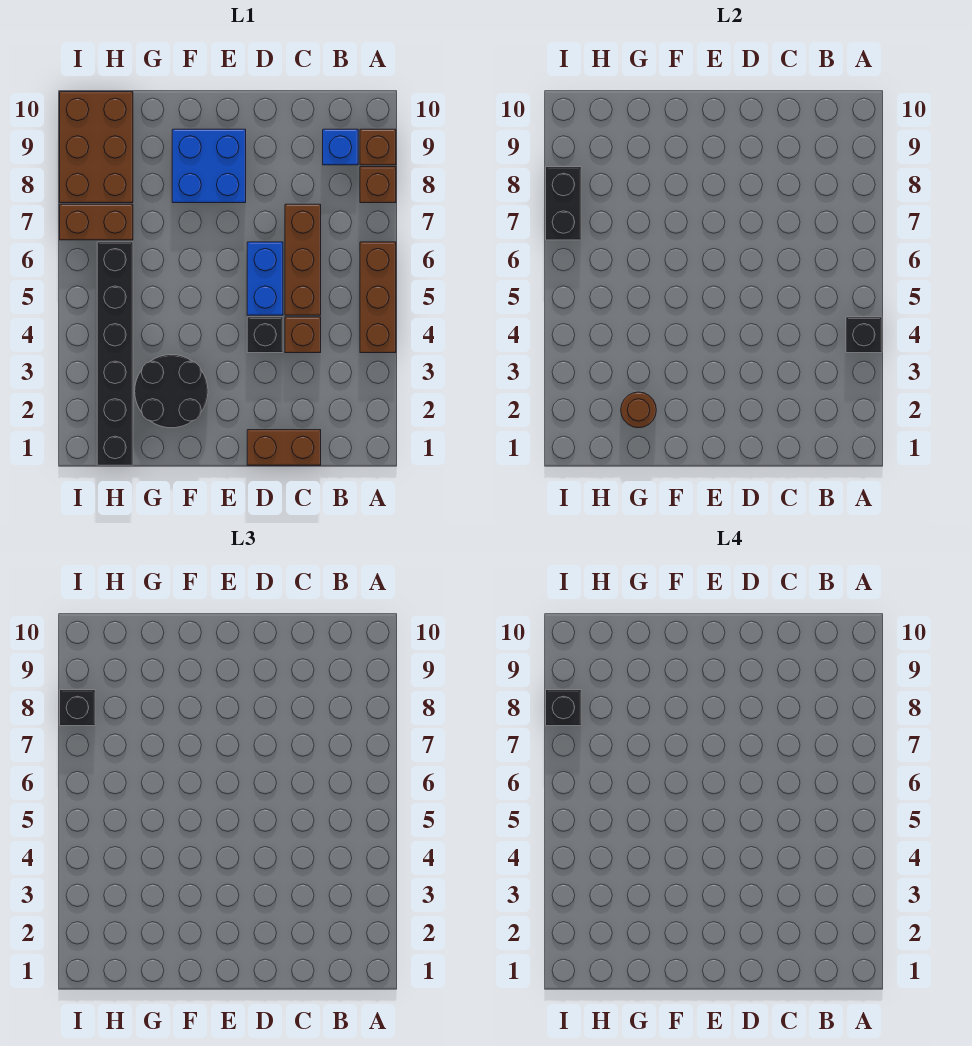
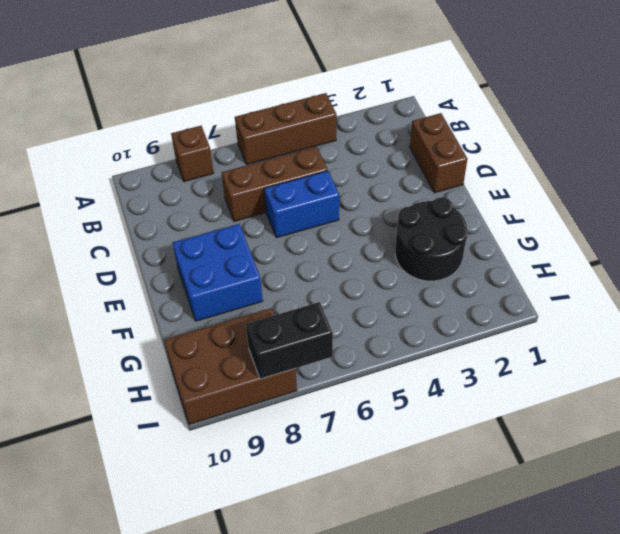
none -> brown brick A9 level 1
none -> blue brick B9 level 1
none -> brown brick C4 level 1

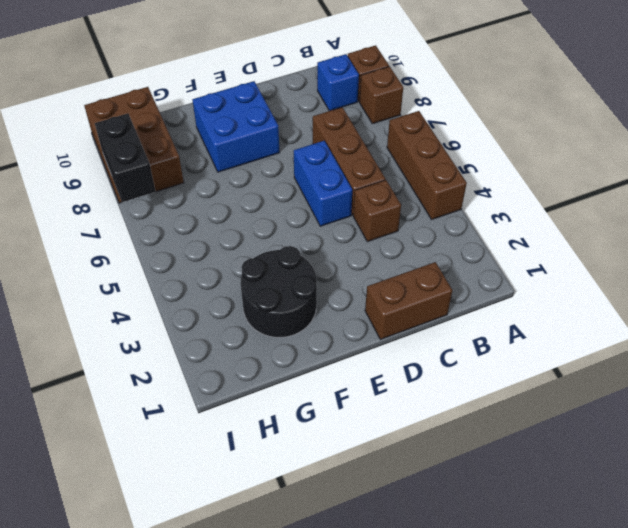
none -> black brick D4 level 1
none -> black brick H1:H6 level 1
none -> brown brick H7:I7 level 1

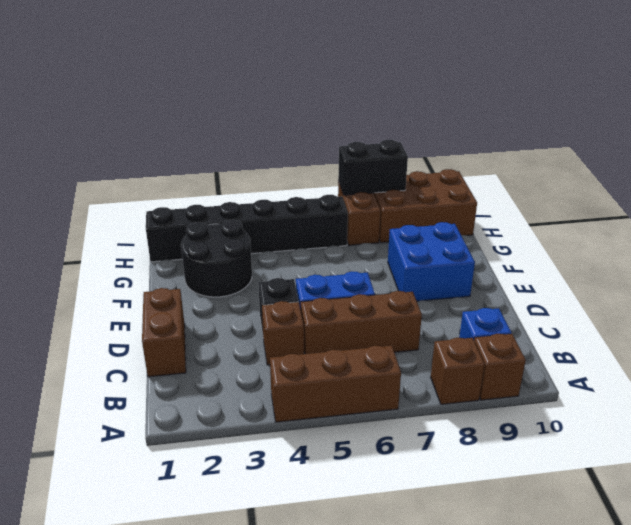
none -> black brick A4 level 2
none -> brown round brick G2 level 2
none -> black brick I8 level 3

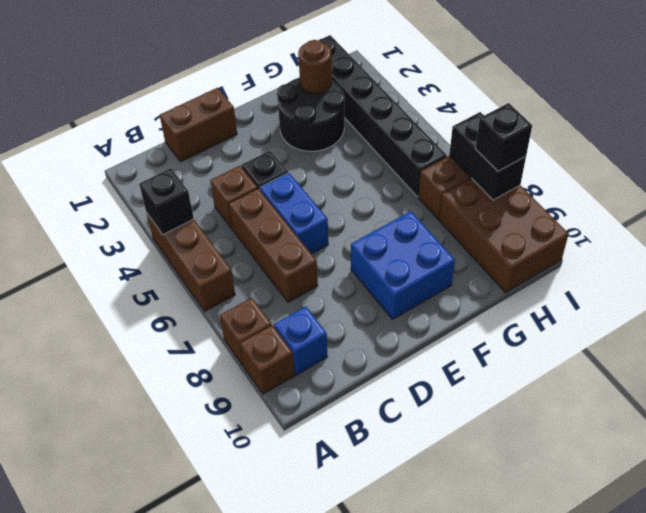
none -> black brick I8 level 4

